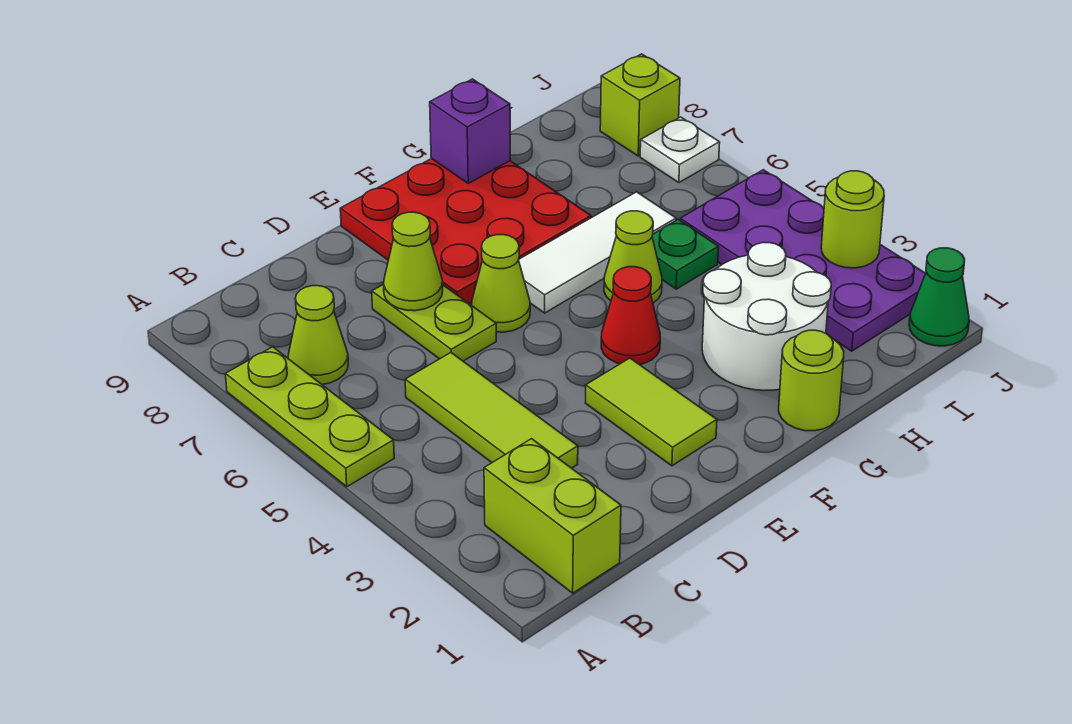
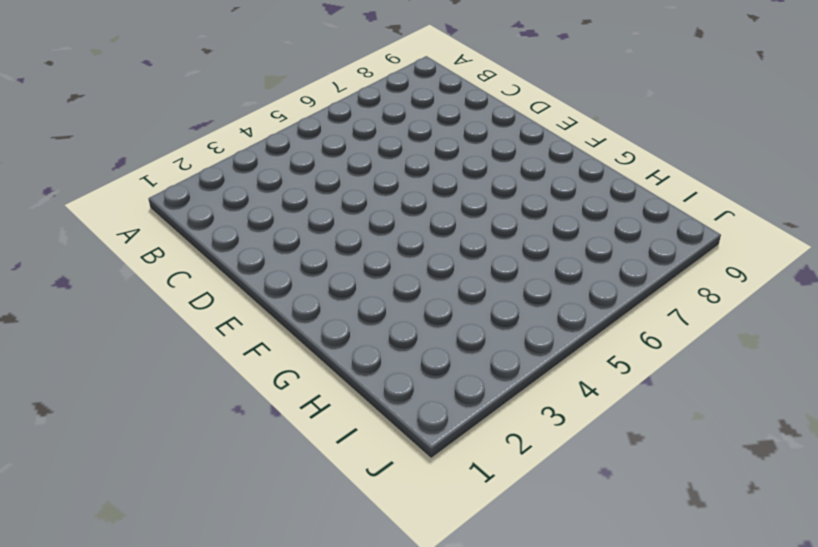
none -> lime plate A5:A7 level 1
none -> lime brick B1:B2 level 1
none -> lime cone B7 level 1

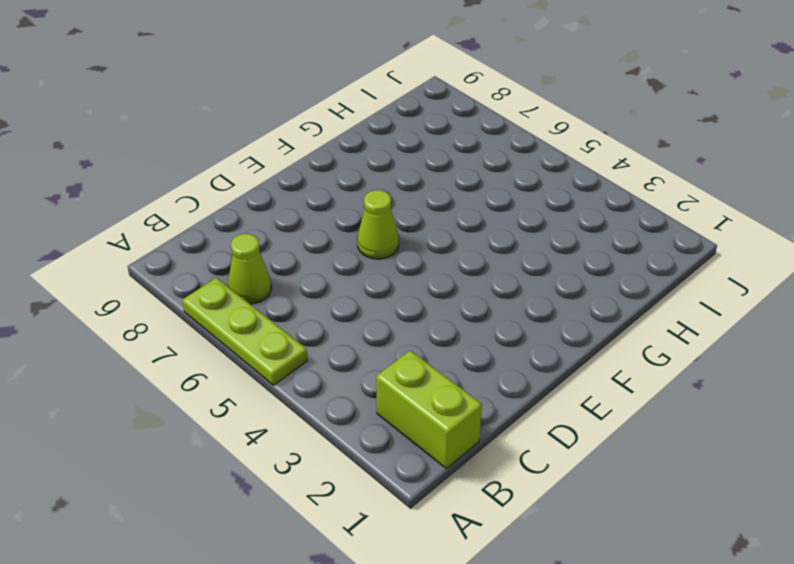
none -> lime tile C3:C5 level 1
none -> lime plate D6:D7 level 1
none -> lime tile E2:E3 level 1

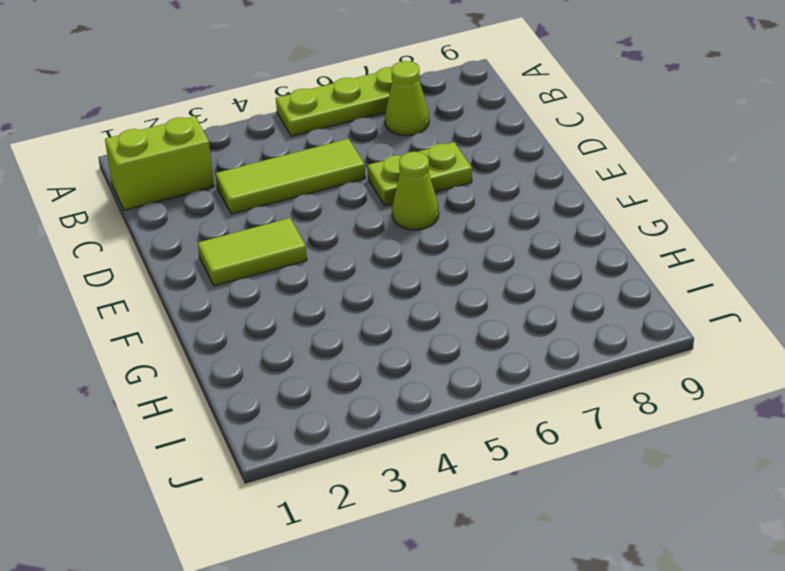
none -> red plate E7:G9 level 1
none -> red cone F4 level 1
none -> white tile F6:H6 level 1

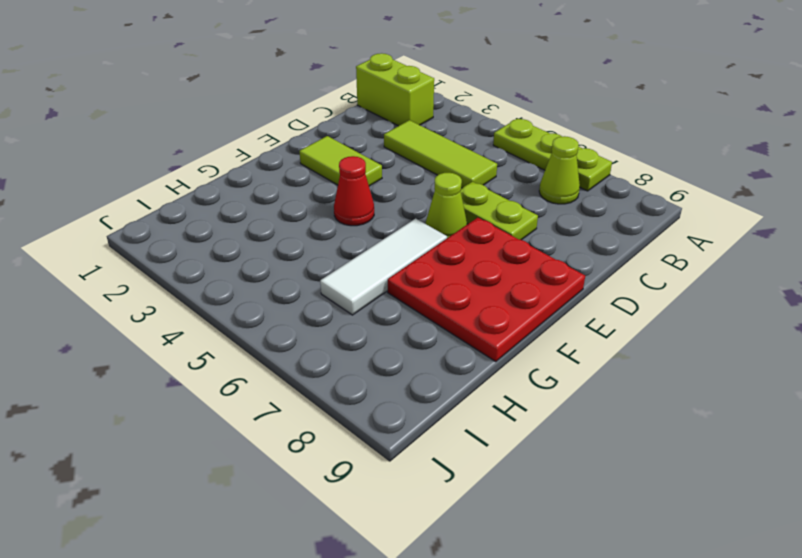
none -> lime round brick G1 level 1
none -> white round brick G2:H3 level 1
none -> lime cone G5 level 1

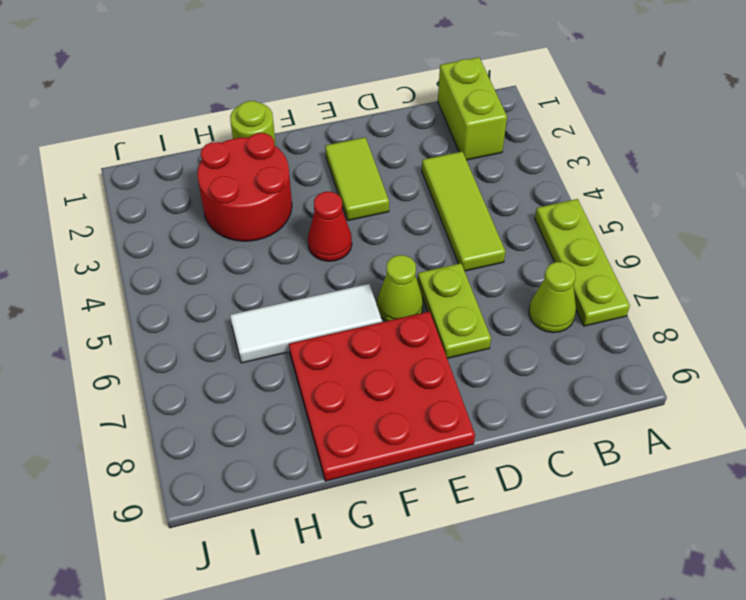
red round brick G2:H3 level 1 -> white round brick G2:H3 level 1
none -> lime cone G5 level 1
none -> green plate H5 level 1
none -> purple plate I2:J5 level 1

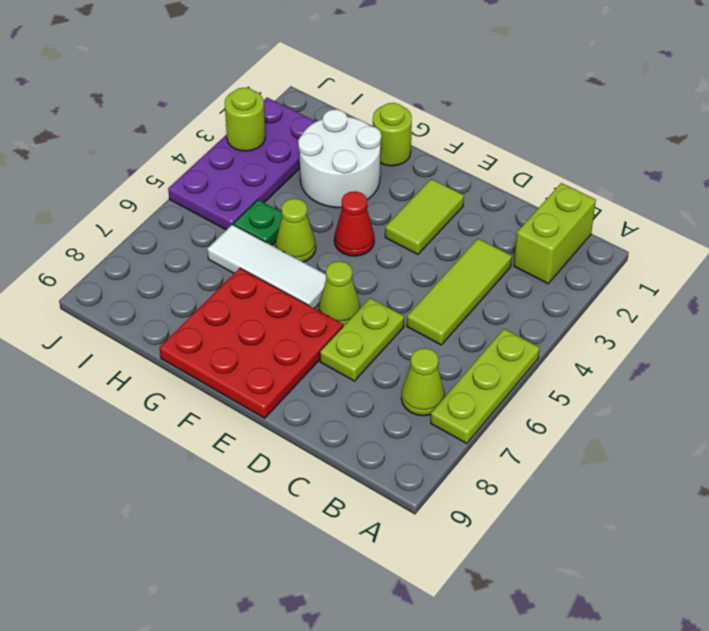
none -> green cone J1 level 1
none -> white plate J7 level 1
none -> lime brick J8 level 1

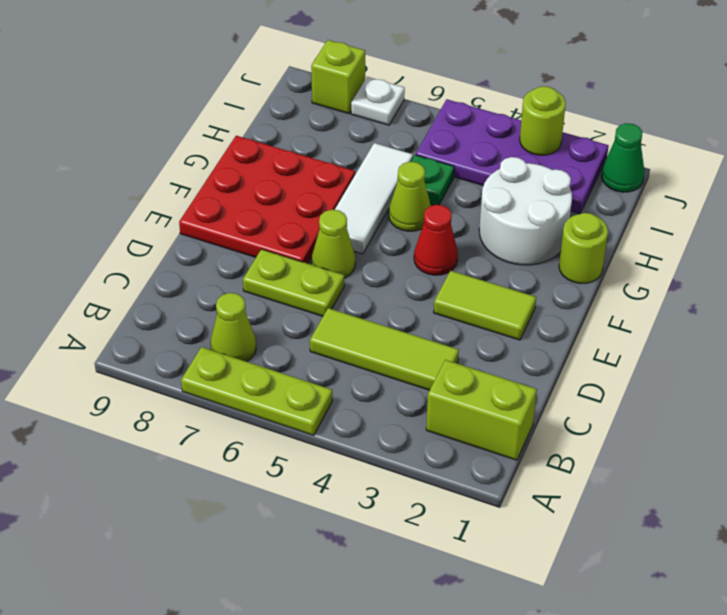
none -> lime cone D7 level 2
none -> purple brick G9 level 2

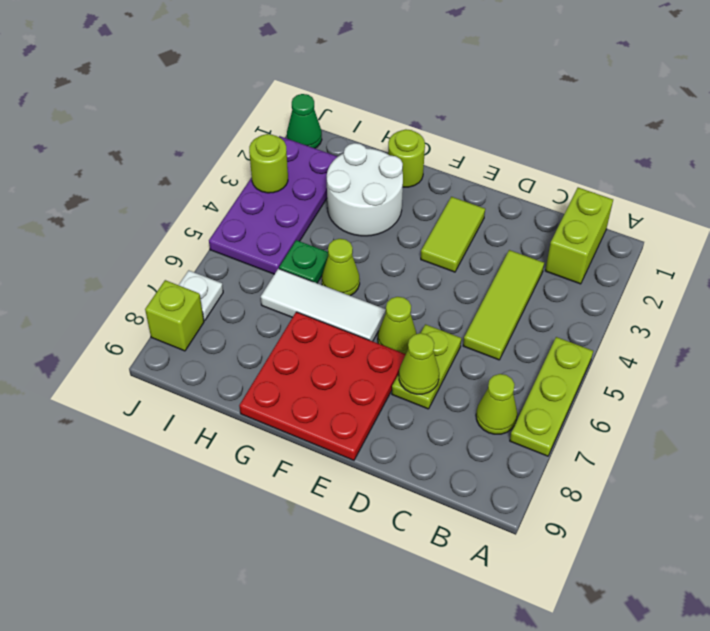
none -> red cone F4 level 1
none -> purple brick G9 level 2

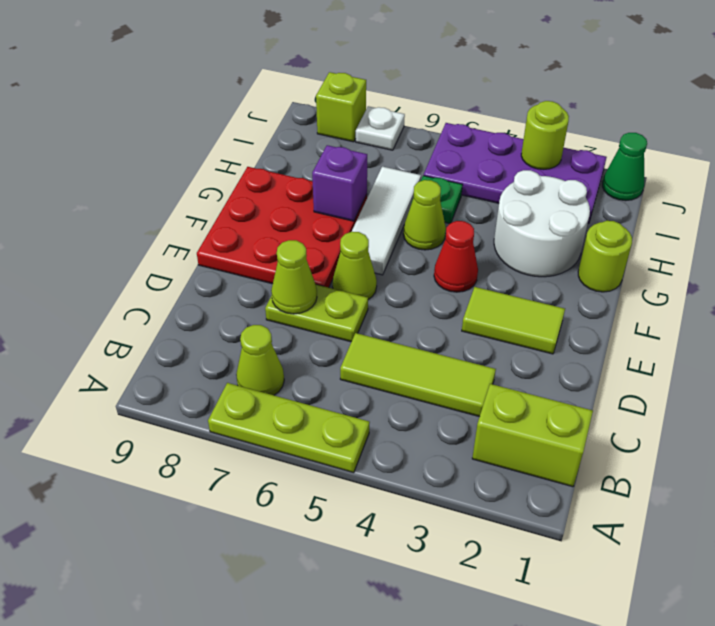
purple brick G7 level 2 -> purple brick G9 level 2

